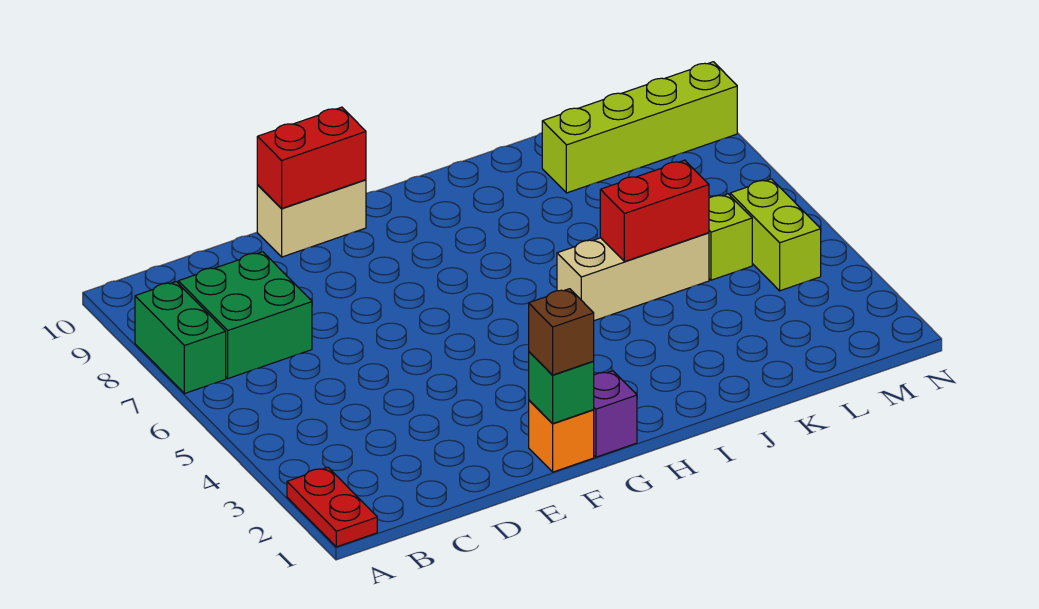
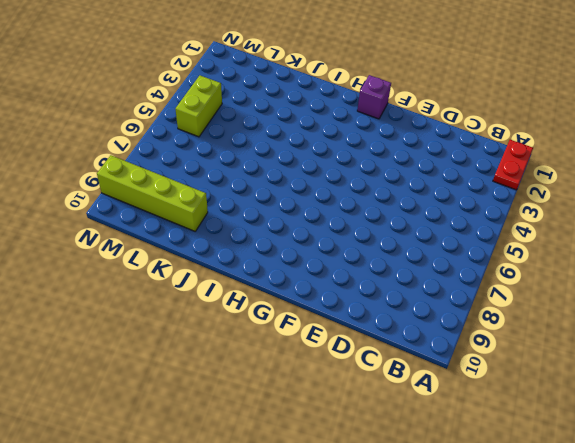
none -> green brick A7:A8 level 1
none -> green brick B7:C8 level 1
none -> tan brick E10:F10 level 1

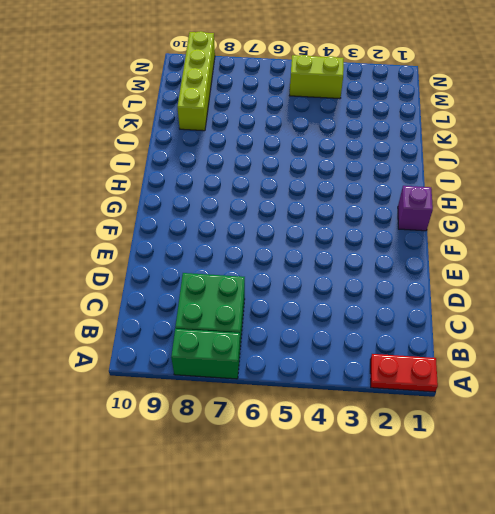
none -> tan brick E10:F10 level 1
none -> orange brick F1 level 1
none -> tan brick I5:K5 level 1

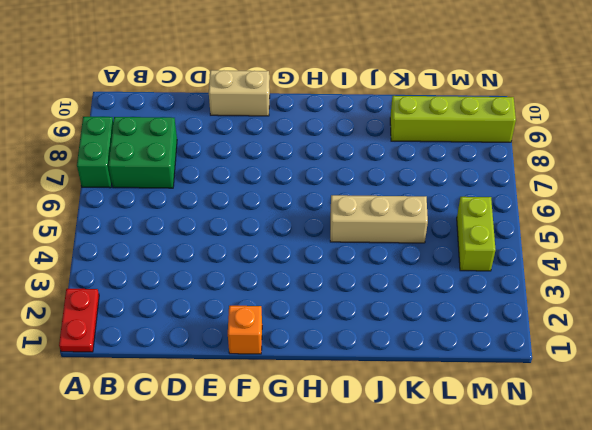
none -> purple brick G1 level 1
none -> lime brick L5 level 1
none -> red brick E10:F10 level 2

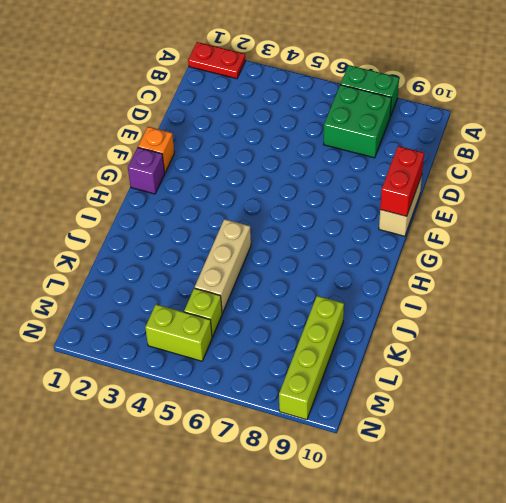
none -> green brick F1 level 2
none -> red brick J5:K5 level 2
none -> brown brick F1 level 3

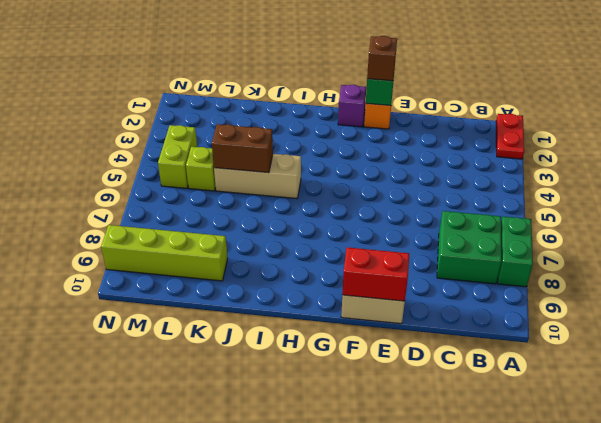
brown brick J5:K5 level 2 -> red brick J5:K5 level 2

